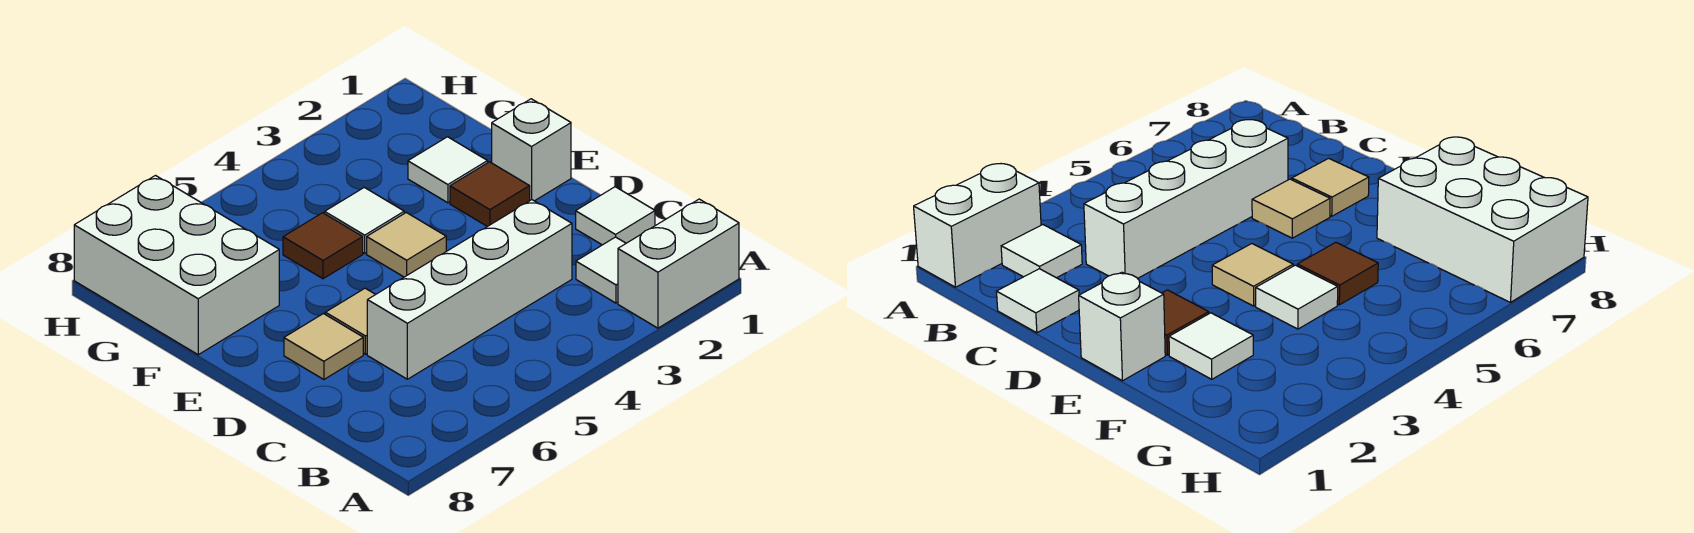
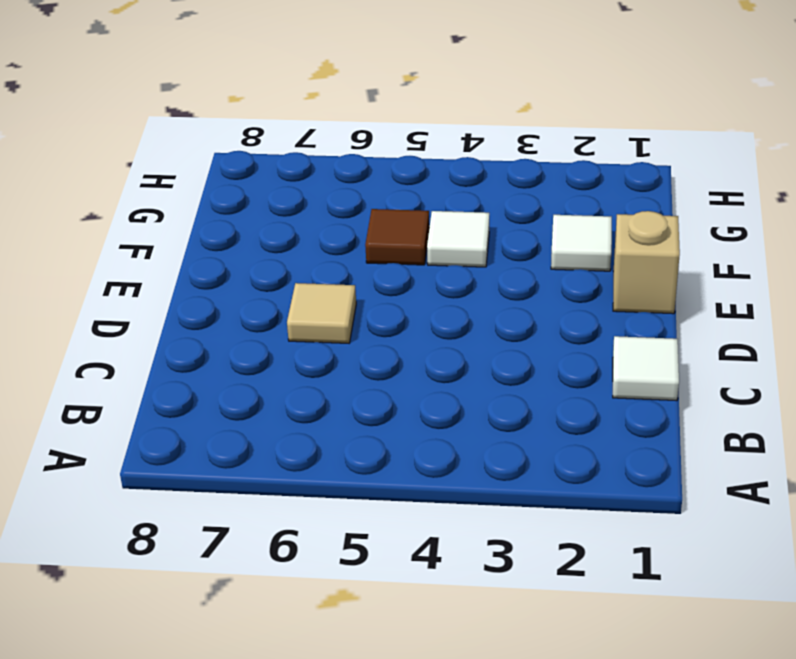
tan brick E1 level 1 -> white brick E1 level 1
none -> white brick A1:A2 level 1
none -> white tile B2 level 1
none -> white brick C3:C6 level 1

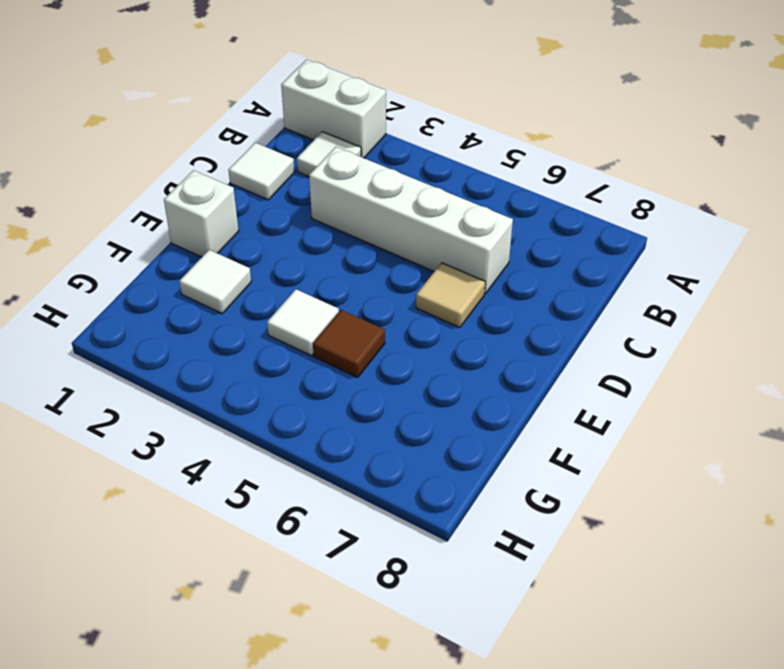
none -> tan tile D7 level 1
none -> brown tile E2 level 1
none -> tan tile E4 level 1

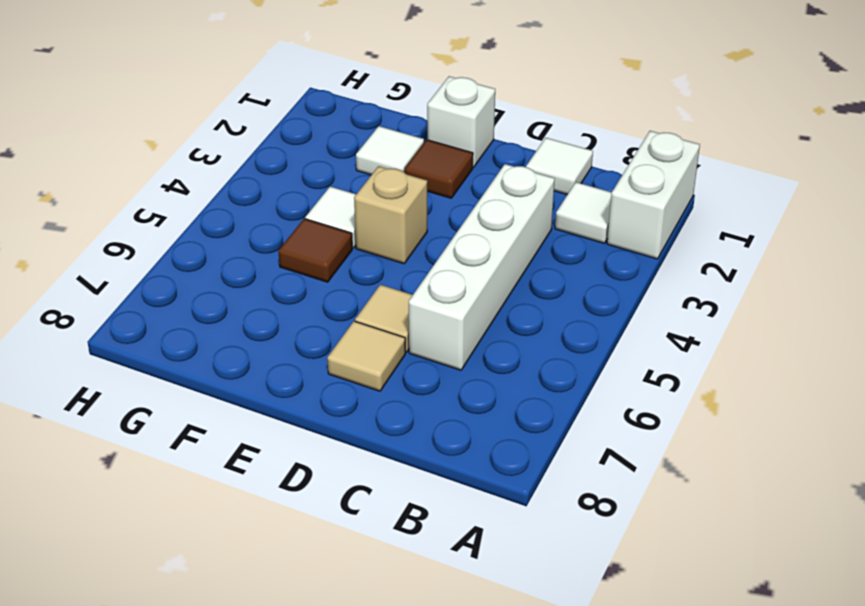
tan brick E4 level 1 -> tan tile E4 level 1
none -> white brick F7:H8 level 1

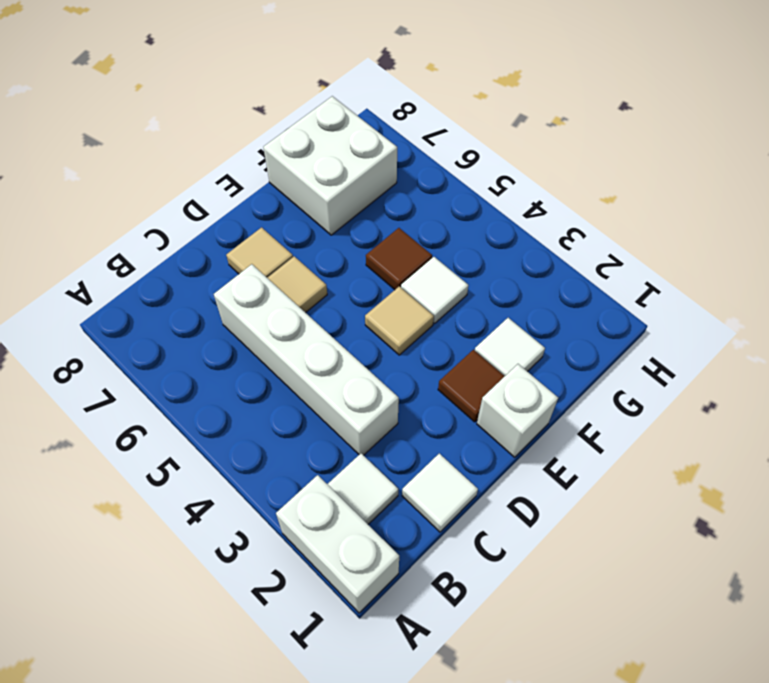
white brick F7:G8 level 1 -> white brick F7:H8 level 1

